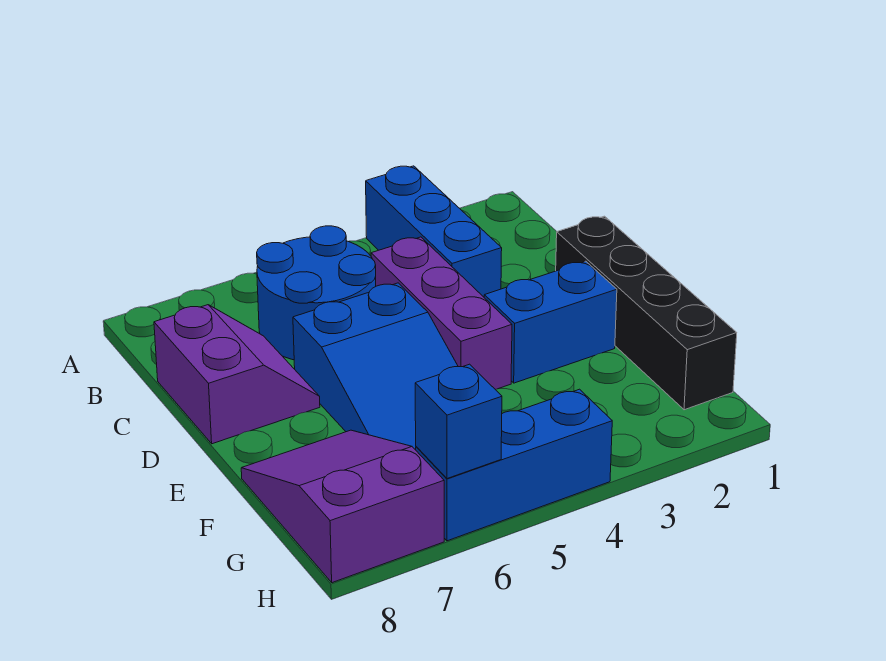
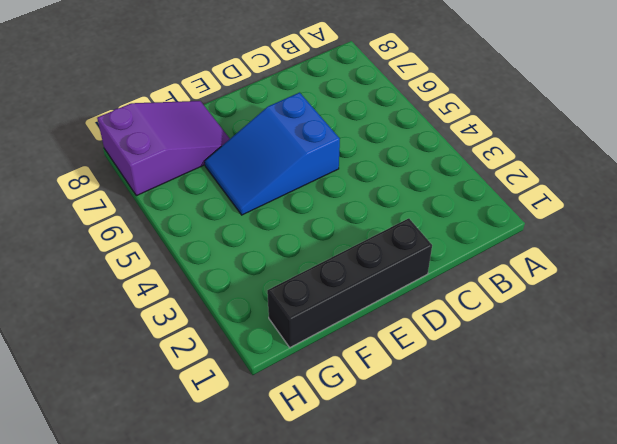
none -> blue brick A3:C3 level 1
none -> blue round brick B5:C6 level 1

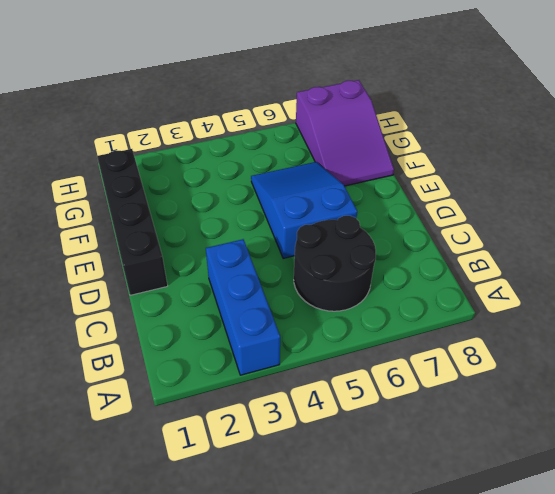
black round brick B5:C6 level 1 -> blue round brick B5:C6 level 1
none -> purple brick C4:E4 level 1
none -> purple slope C7:D8 level 1 top 8

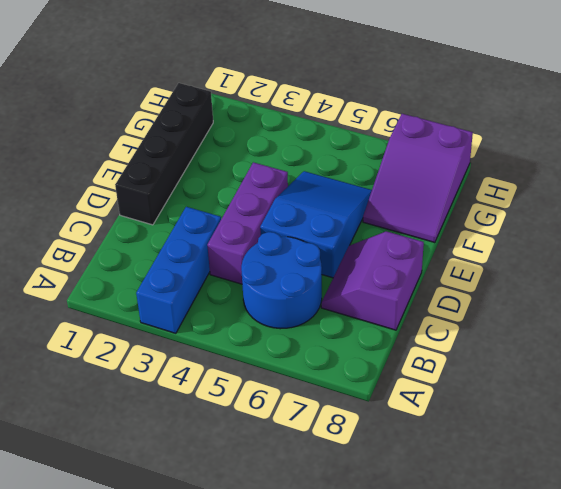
none -> blue brick E2:E3 level 1
none -> blue brick H4:H6 level 1

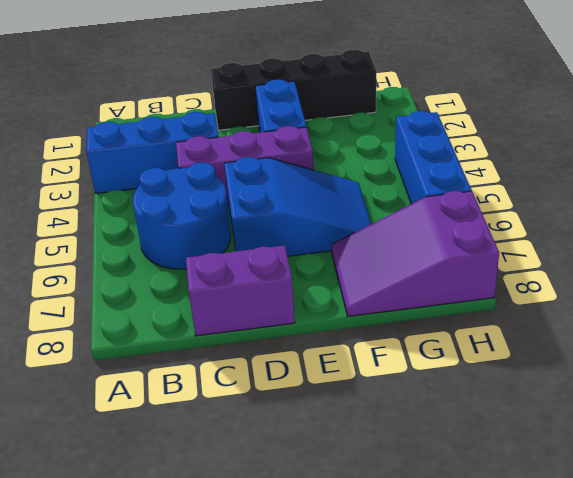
none -> blue brick H6 level 2

